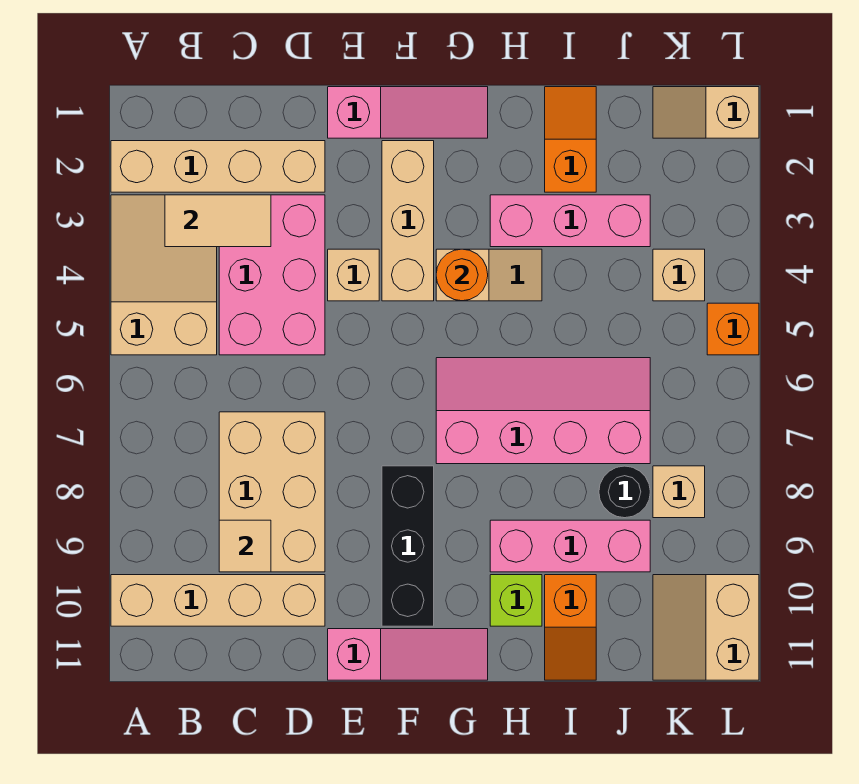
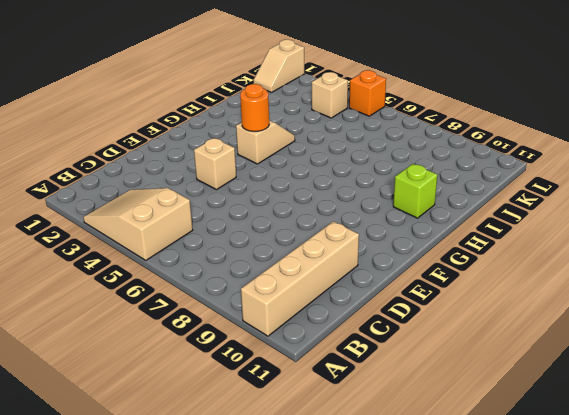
none -> tan brick A2:D2 level 1
none -> pink brick C3:D5 level 1
none -> tan brick C7:D9 level 1

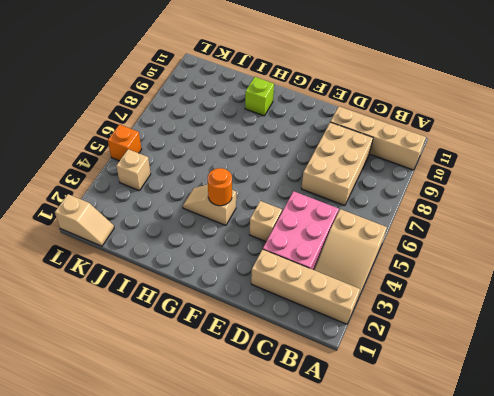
none -> pink slope E1:G1 level 1 top E
none -> pink slope E11:G11 level 1 top E
none -> tan brick F2:F4 level 1

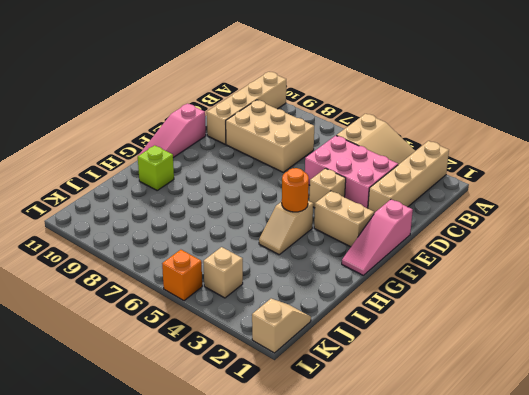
tan brick F2:F3 level 1 -> tan brick F2:F4 level 1
none -> black brick F8:F10 level 1
none -> pink slope G6:J7 level 1 top 7
none -> pink brick H3:J3 level 1

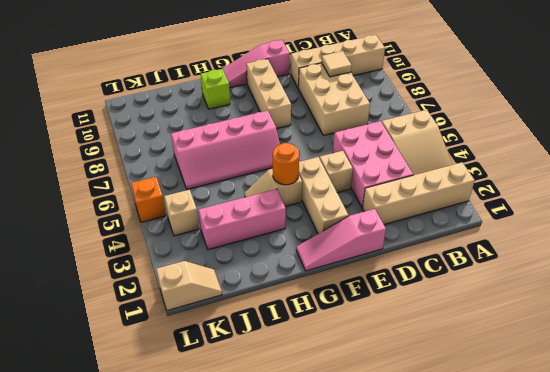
tan brick F8:F10 level 1 -> black brick F8:F10 level 1
none -> pink brick H9:J9 level 1
none -> orange slope I1:I2 level 1 top 2
none -> orange slope I10:I11 level 1 top 10

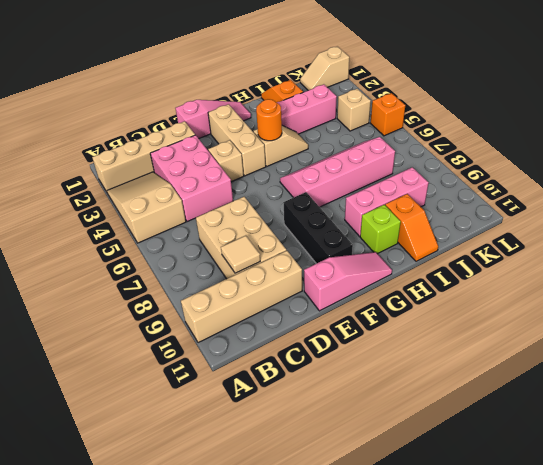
none -> black round brick J8 level 1
none -> tan brick K8 level 1
none -> tan slope K10:L11 level 1 top L

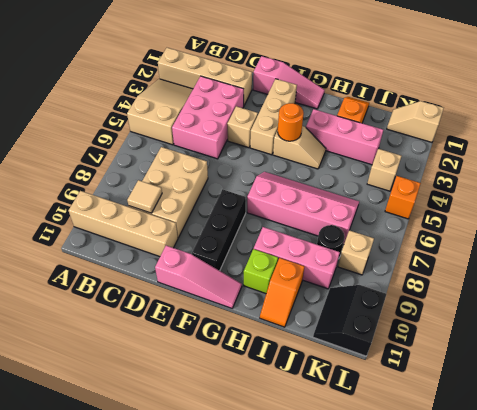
black slope K10:L11 level 1 top L -> tan slope K10:L11 level 1 top L
none -> tan tile B3:C3 level 2

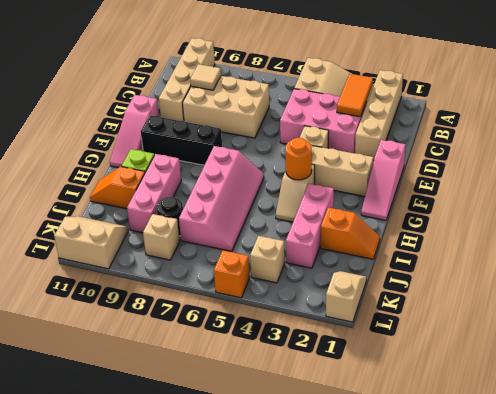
orange tile B3:C3 level 2 -> tan tile B3:C3 level 2

